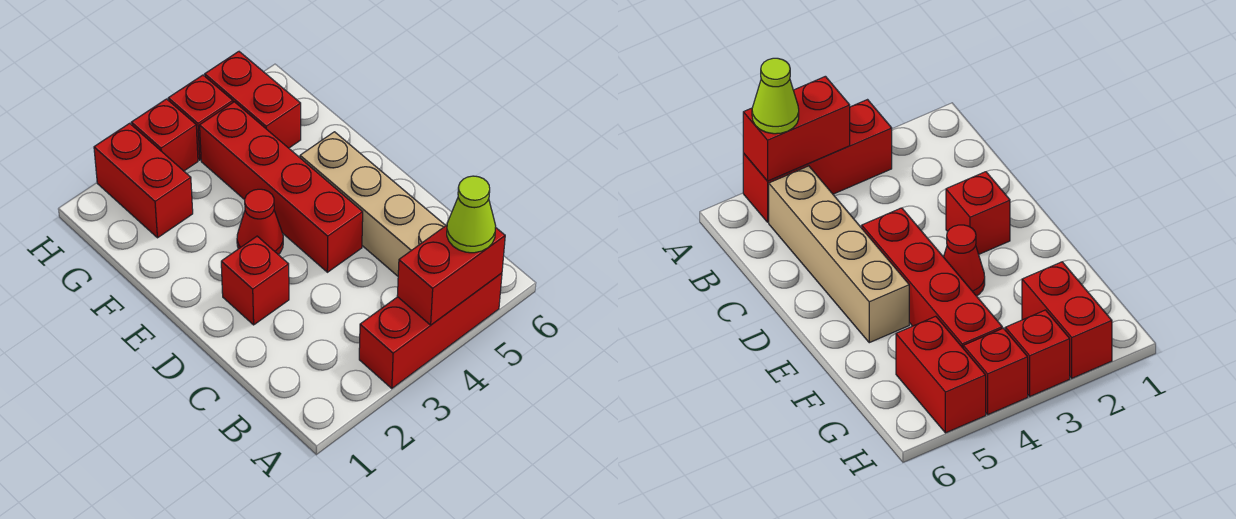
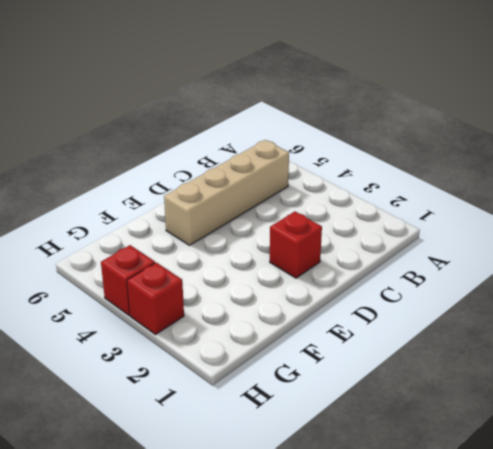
none -> red brick A3:A5 level 1
none -> red brick D4:G4 level 1

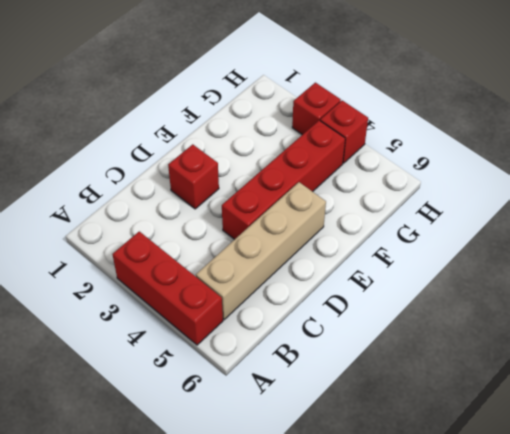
none -> red cone E3 level 1
none -> red brick G2:H2 level 1

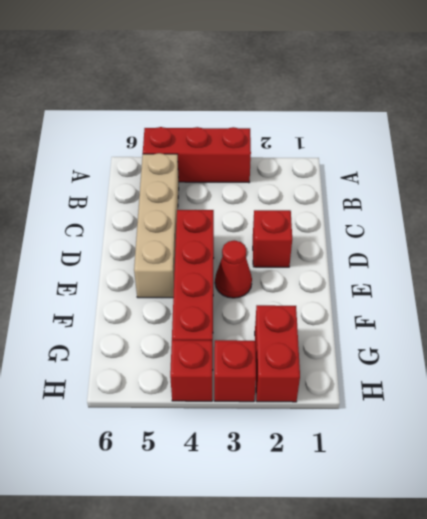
none -> red brick G5:H5 level 1
none -> red brick A4:A5 level 2

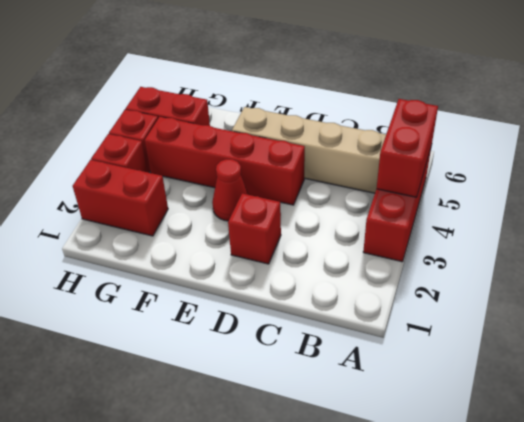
none -> lime cone A5 level 3

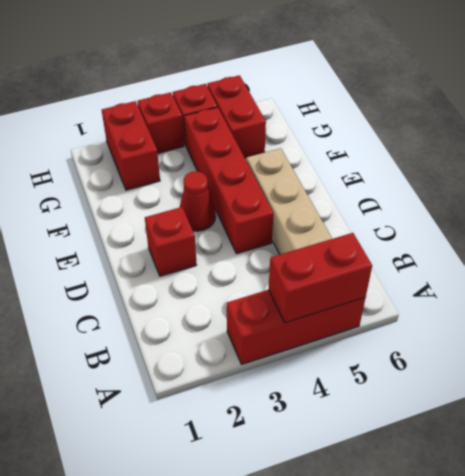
none -> lime cone A5 level 3

